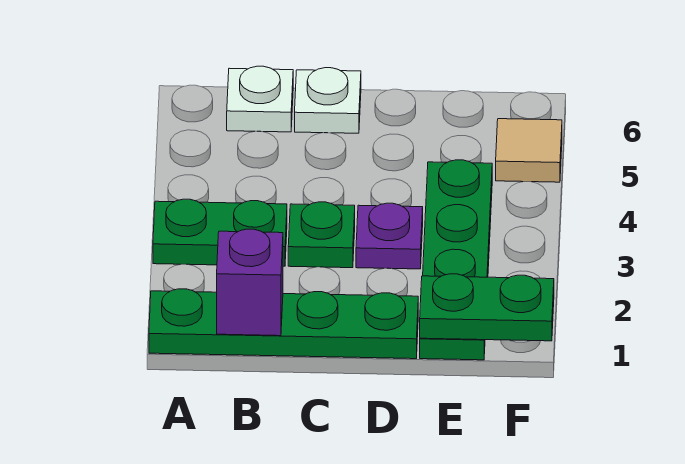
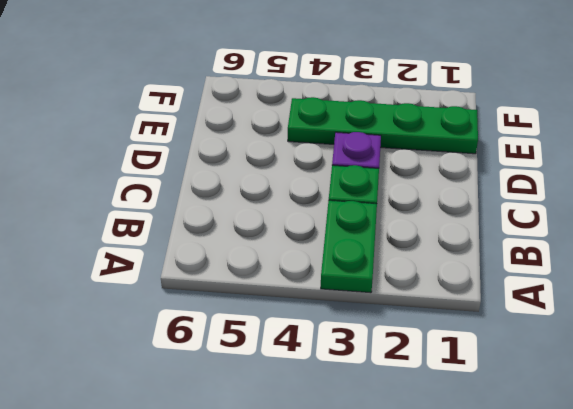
none -> green plate A1:D1 level 1
none -> white plate B6 level 1

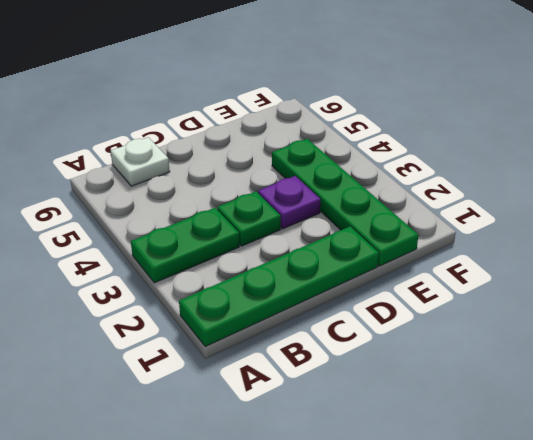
none -> white plate C6 level 1
none -> tan tile F5 level 1

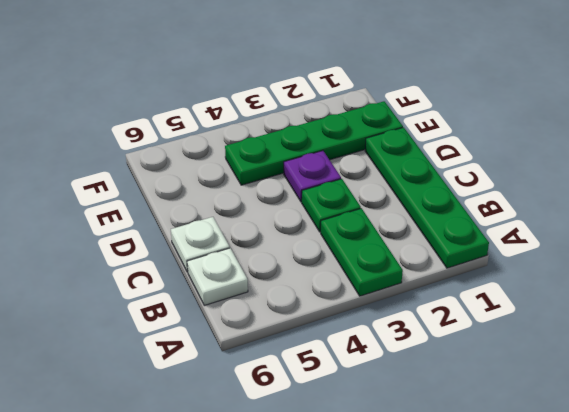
none -> tan tile F5 level 1
none -> purple brick B1 level 2

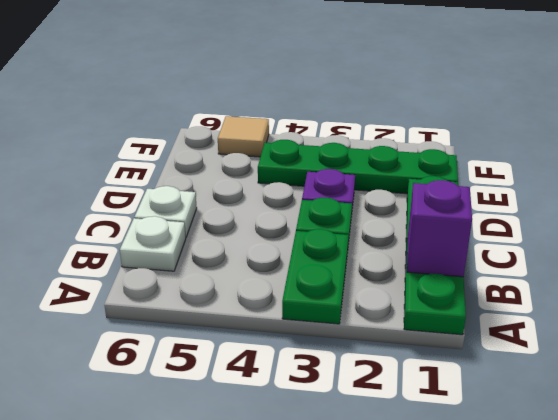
none -> green plate E1:F1 level 2

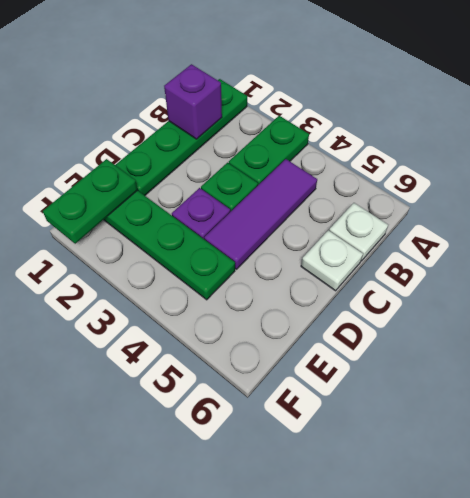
purple tile B4:D4 level 1 -> none
none -> tan tile F5 level 1

